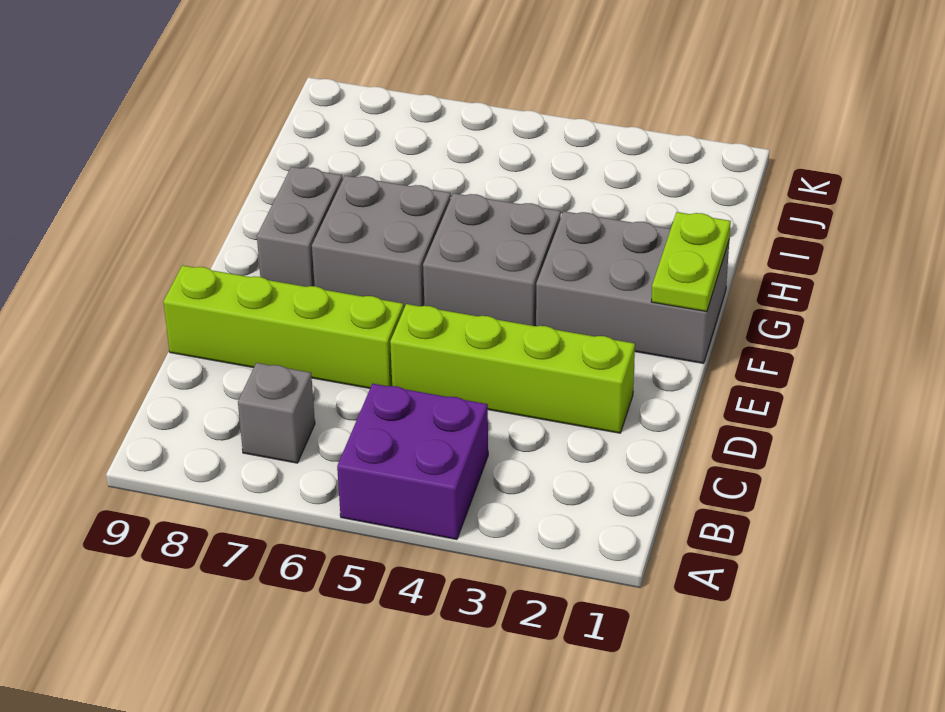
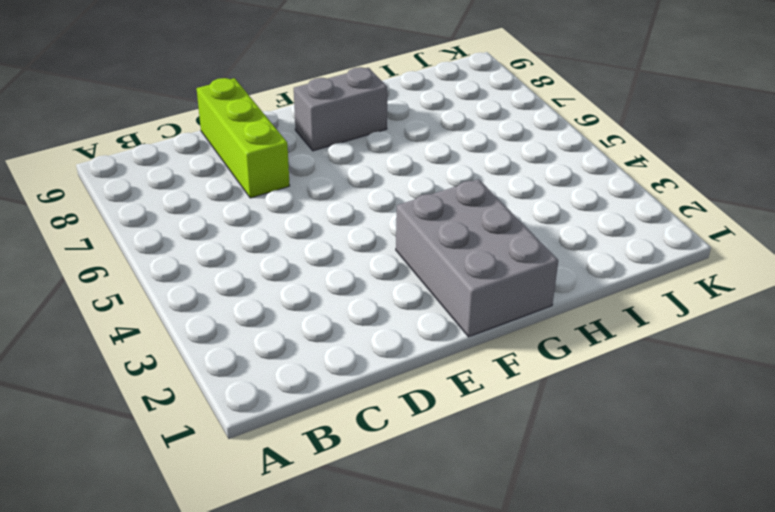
lime brick D7:D9 level 1 -> lime brick D6:D9 level 1
none -> purple brick A4:B5 level 1
none -> grey brick B7 level 1

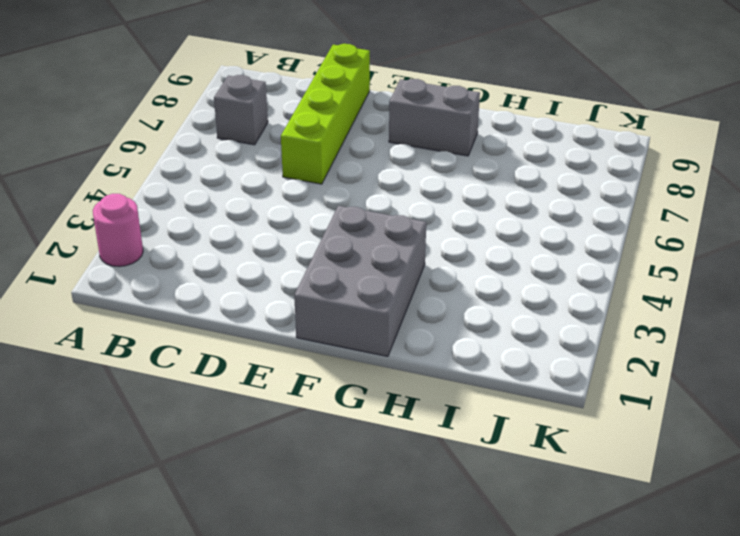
pink round brick A2 level 1 -> none
none -> purple brick A4:B5 level 1
none -> lime brick D2:D5 level 1

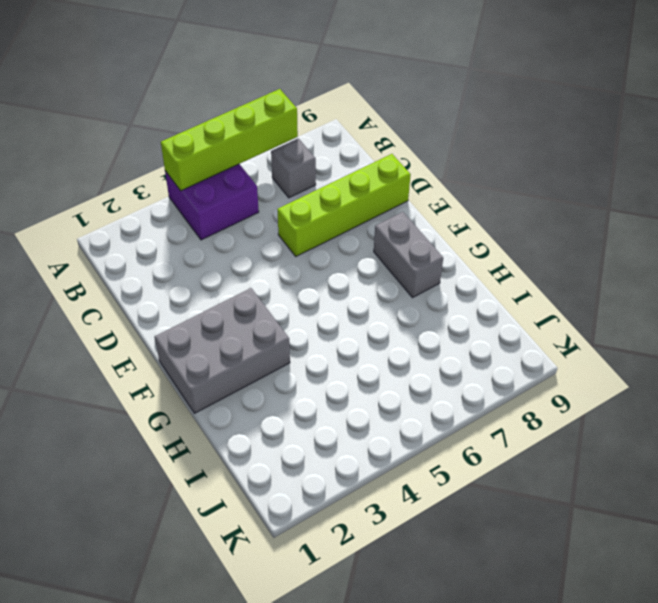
lime brick A4:A7 level 2 -> lime brick D2:D5 level 1
none -> grey brick F4:G5 level 1
none -> grey brick F6:G7 level 1

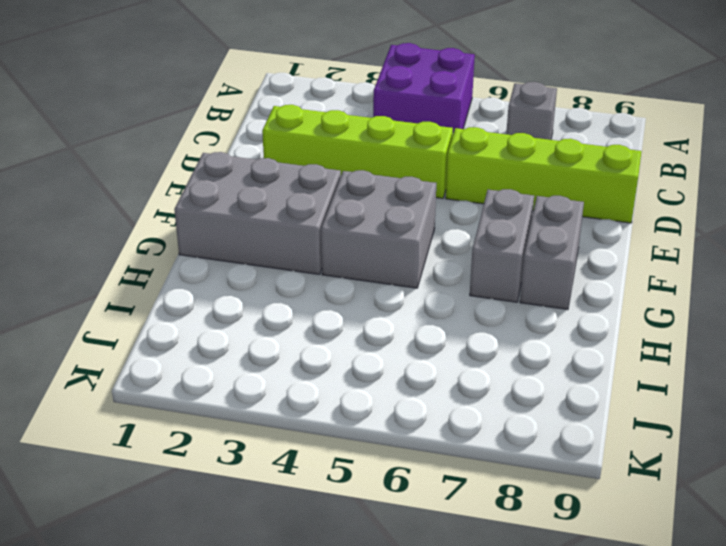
grey brick F7:G7 level 1 -> grey brick F6:G7 level 1
none -> lime plate F1:G1 level 2

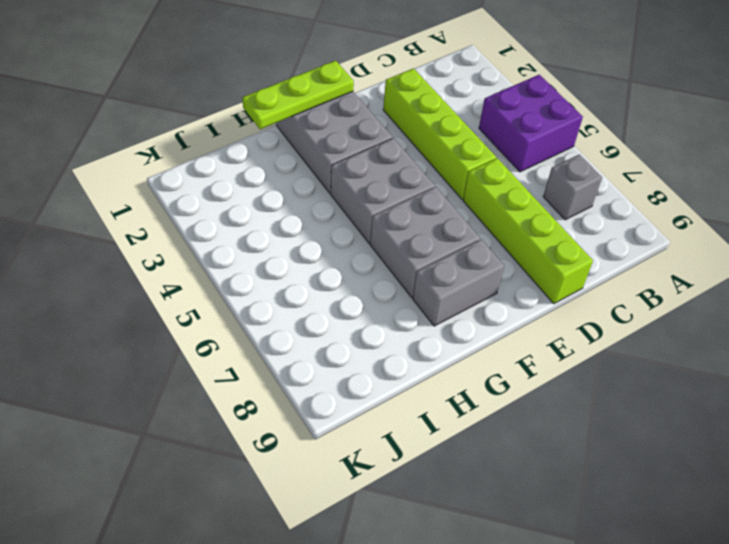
lime plate F1:H1 level 2 -> lime plate F1:G1 level 2

